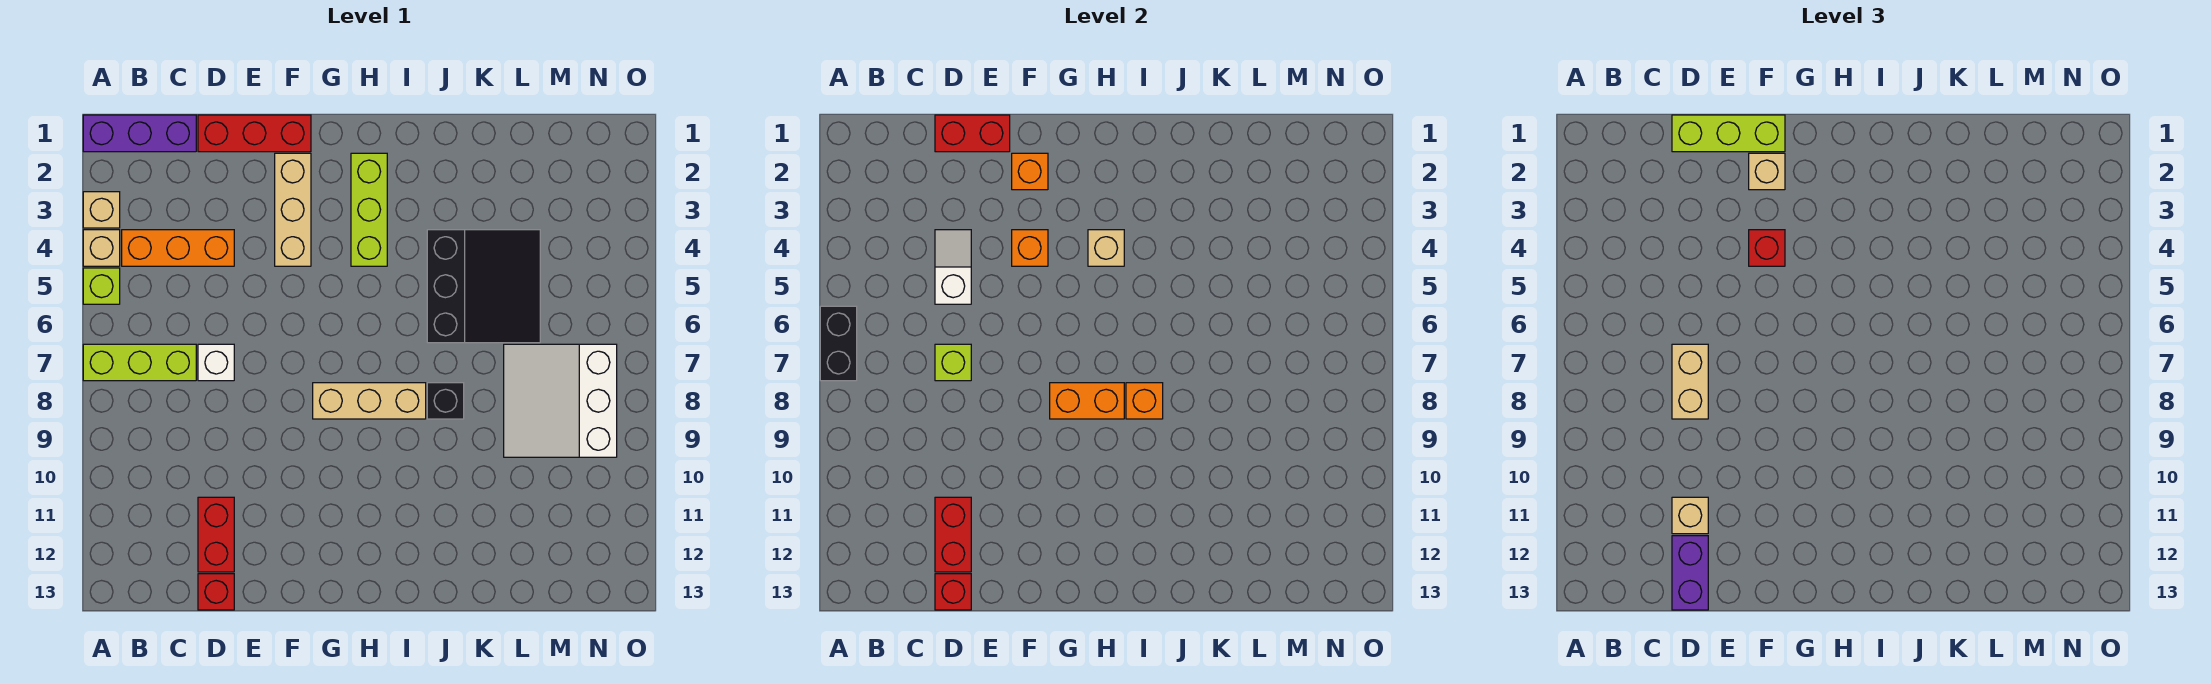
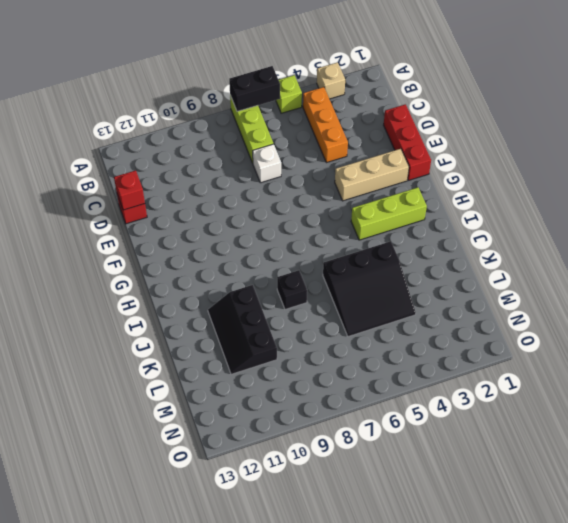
black slope J10:L11 level 1 top 10 -> none
none -> purple brick A1:C1 level 1
none -> tan brick A4 level 1
none -> red brick D11:D12 level 1
none -> tan brick G8:I8 level 1

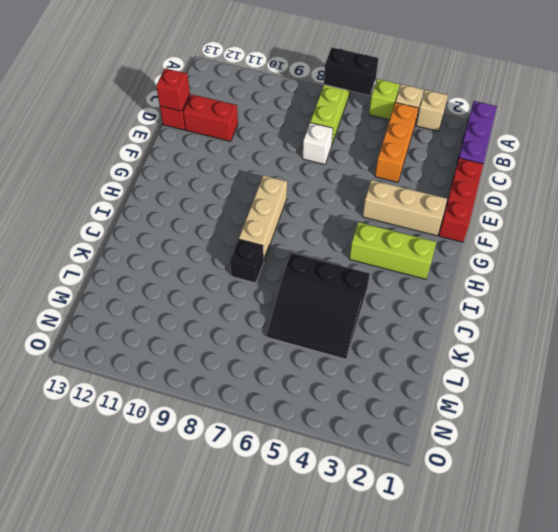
none -> white slope L7:N9 level 1 top N
none -> red brick D1:E1 level 2
none -> white slope D4:D5 level 2 top 5
none -> lime brick D7 level 2

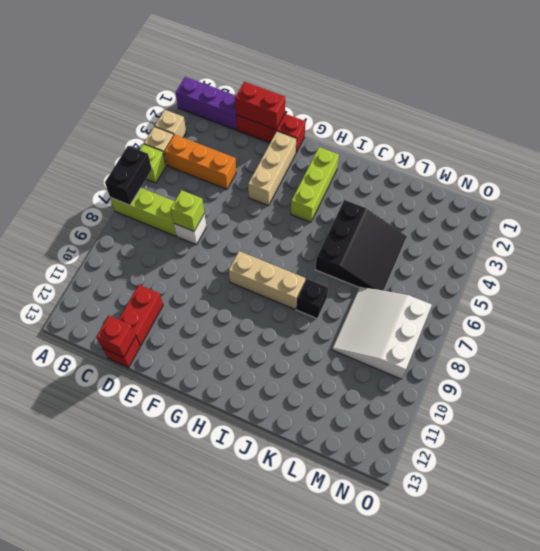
none -> white slope D4:D5 level 2 top 5
none -> red brick D11:D12 level 2
none -> orange brick F2 level 2
none -> orange brick F4 level 2

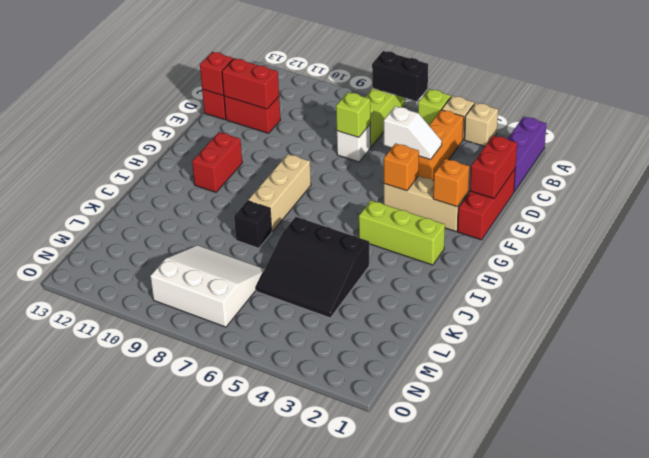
red brick G11:H11 level 1 -> none
none -> orange brick G8:H8 level 2
none -> tan brick H4 level 2
none -> orange brick I8 level 2
none -> lime brick D1:F1 level 3

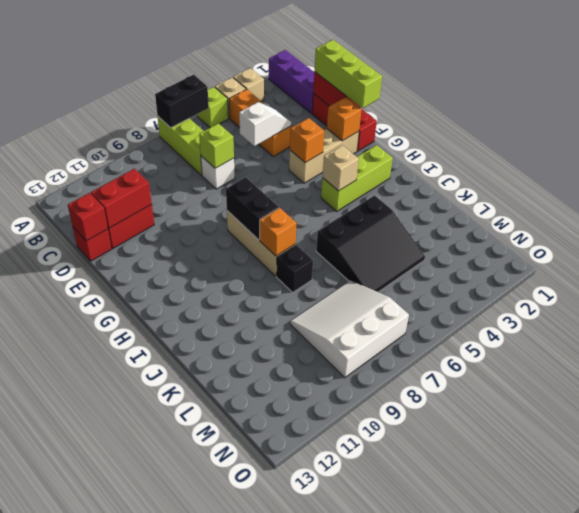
black brick G8:H8 level 2 -> orange brick G8:H8 level 2
none -> tan brick D7:D8 level 3
none -> tan brick D11 level 3
none -> purple brick D12:D13 level 3
none -> tan brick F2 level 3

